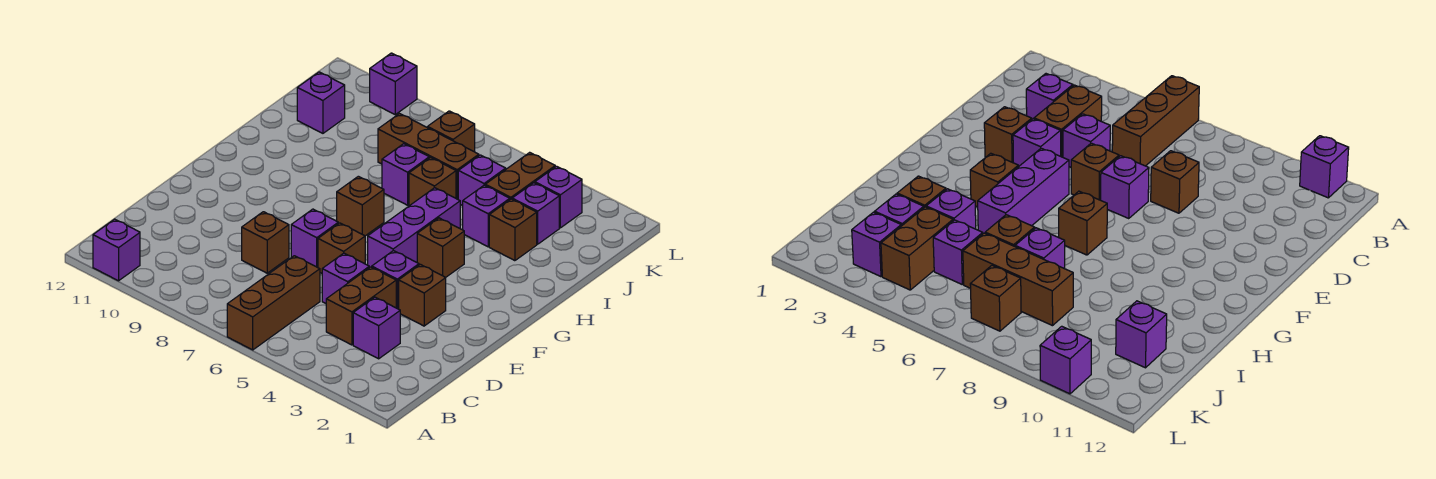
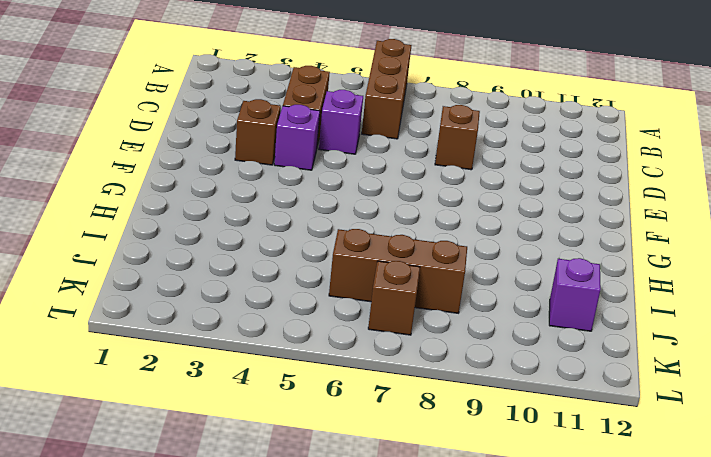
none -> purple brick A11 level 1
none -> purple brick C3 level 1
none -> brown brick E6 level 1

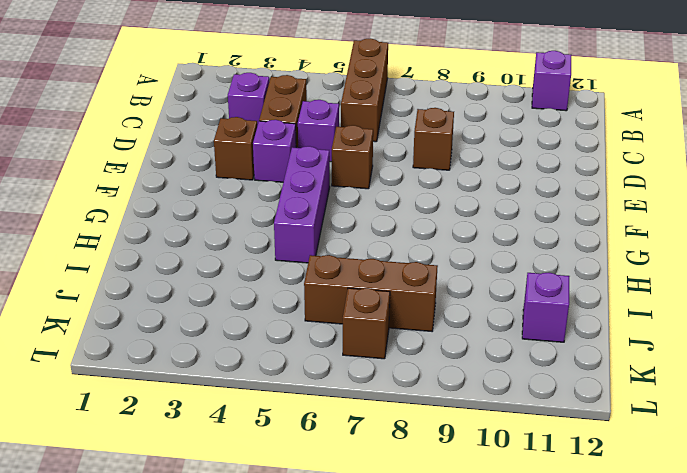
none -> purple brick E7 level 1
none -> brown brick G4 level 1
none -> brown brick G7 level 1

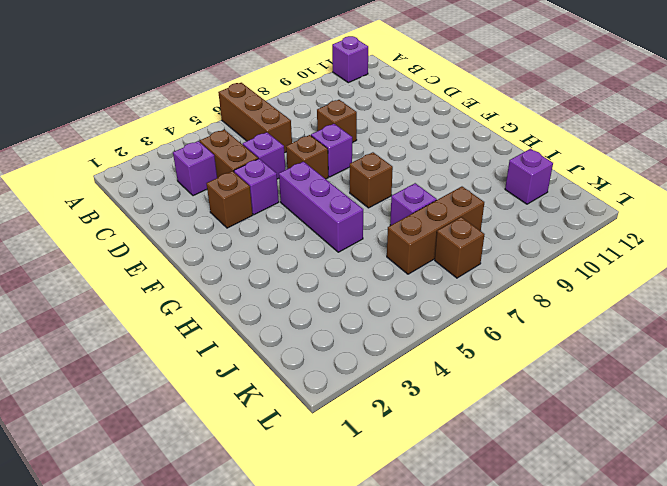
none -> brown brick G4 level 1
none -> brown brick I3 level 1
none -> purple brick I4 level 1

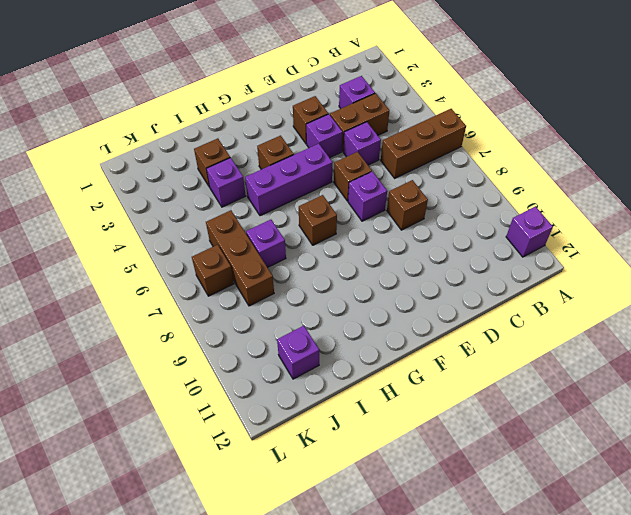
none -> brown brick I6 level 1
none -> purple brick J3 level 1
none -> brown brick J4:K4 level 1

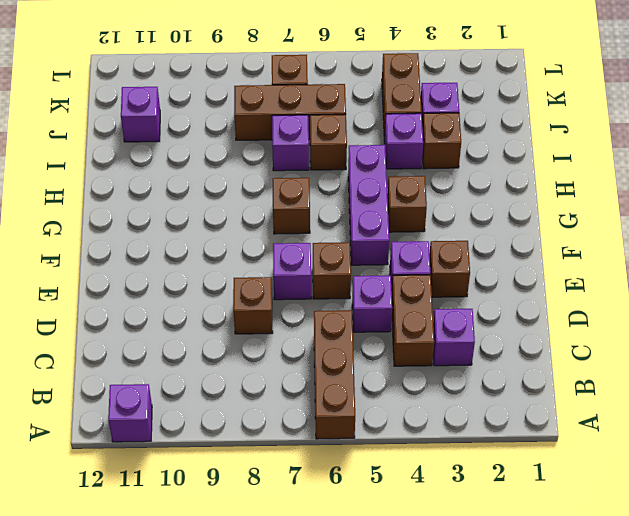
none -> purple brick J5 level 1
none -> purple brick K3 level 1
none -> purple brick L10 level 1

